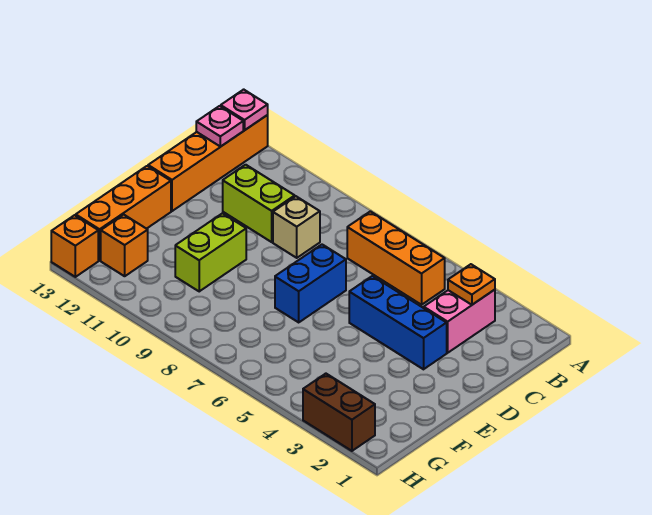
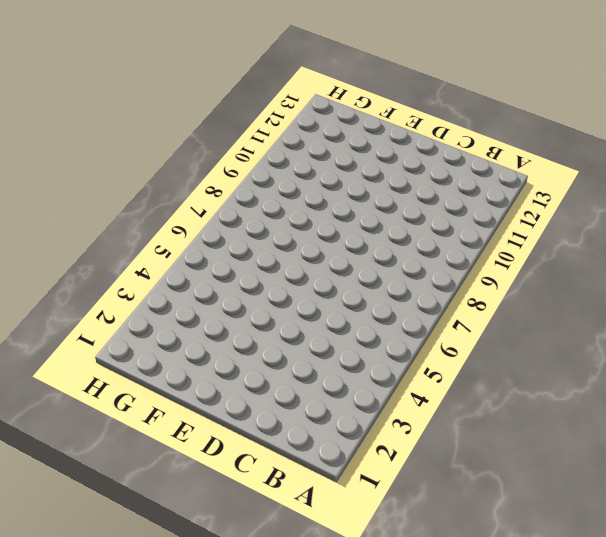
none -> orange brick A13:D13 level 1
none -> pink brick B3:C3 level 1
none -> orange brick B5:B7 level 1

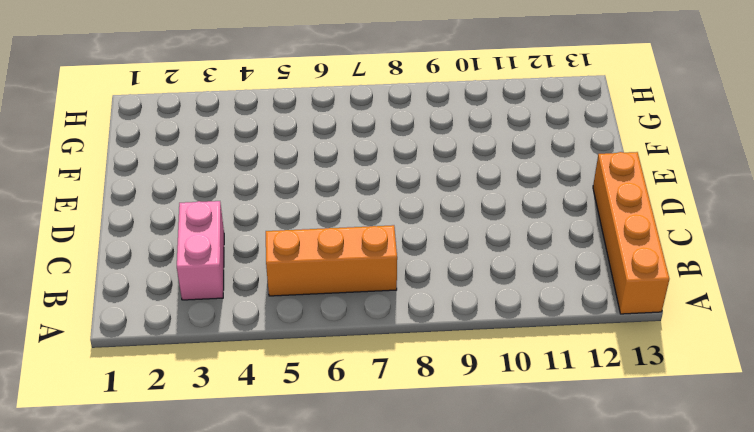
none -> tan brick C9 level 1
none -> lime brick C10:C11 level 1
none -> blue brick D3:D5 level 1

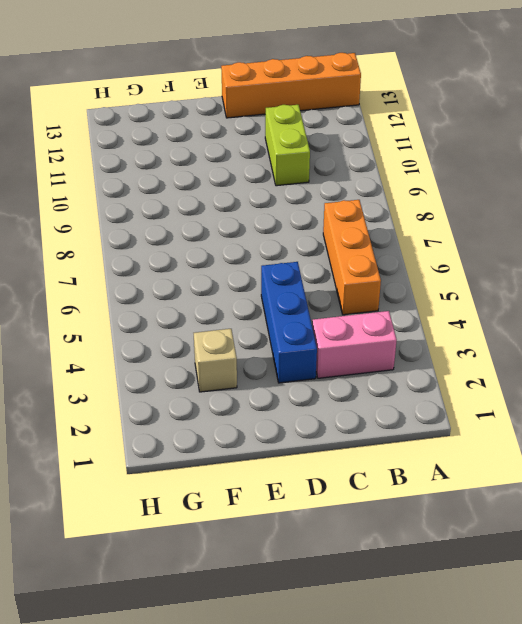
tan brick F3 level 1 -> tan brick C9 level 1
none -> blue brick D7:E7 level 1
none -> lime brick E10:F10 level 1
none -> orange brick E13:G13 level 1

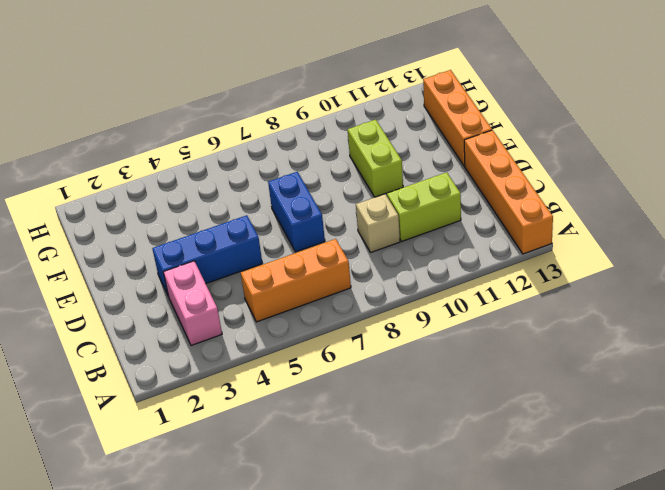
none -> orange brick G12 level 1
none -> brown brick H2:H3 level 1
none -> orange brick H13 level 1

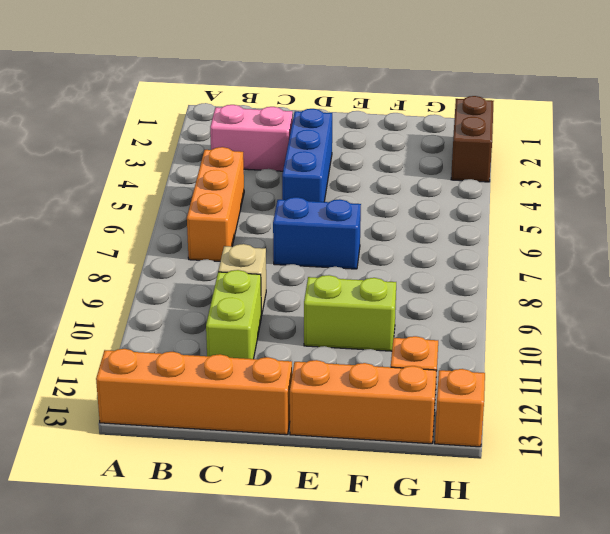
none -> pink plate A13 level 2
none -> orange plate B3 level 2
none -> pink plate B13 level 2

